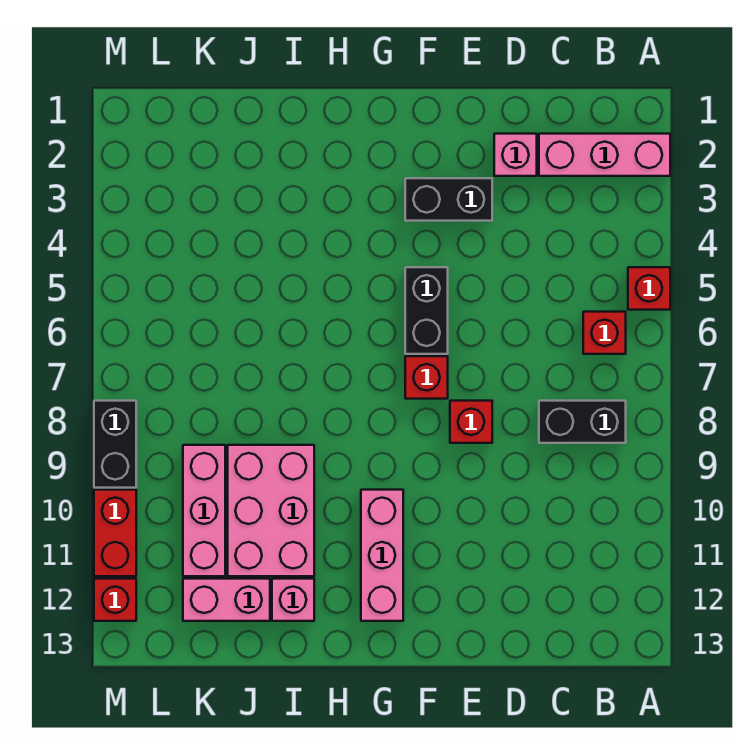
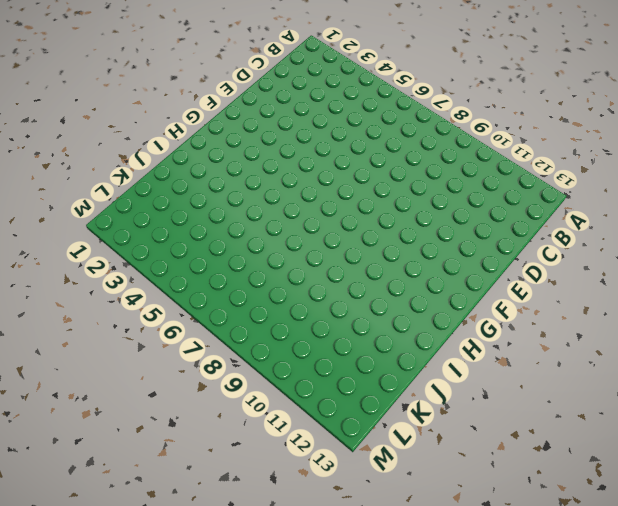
none -> pink brick A2:C2 level 1
none -> red brick A5 level 1
none -> red brick B6 level 1

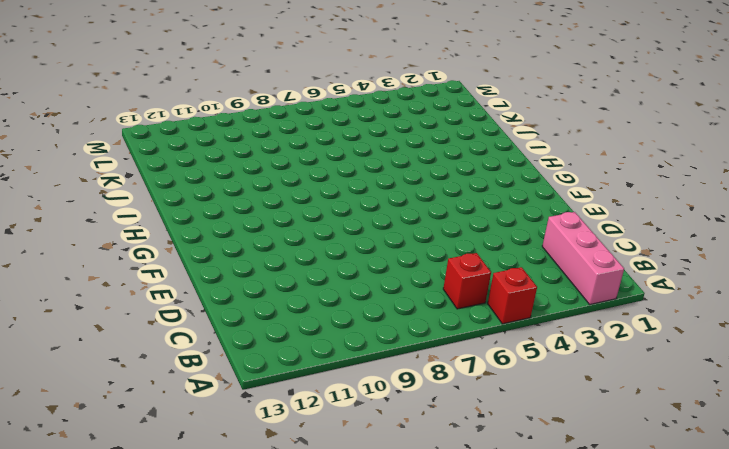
none -> black brick B8:C8 level 1
none -> pink brick D2 level 1
none -> black brick E3:F3 level 1

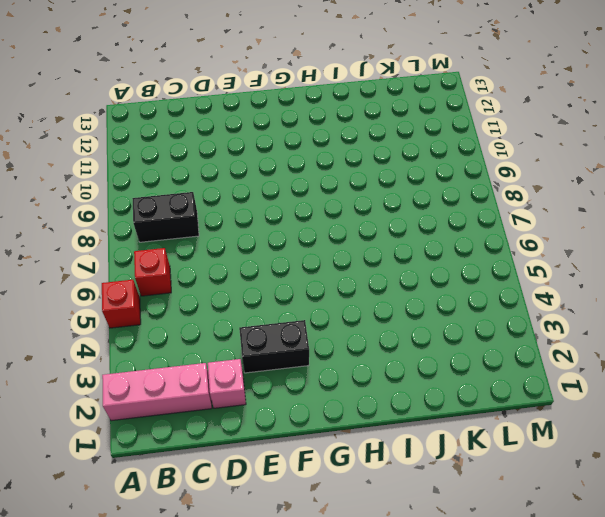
none -> red brick E8 level 1
none -> black brick F5:F6 level 1
none -> red brick F7 level 1

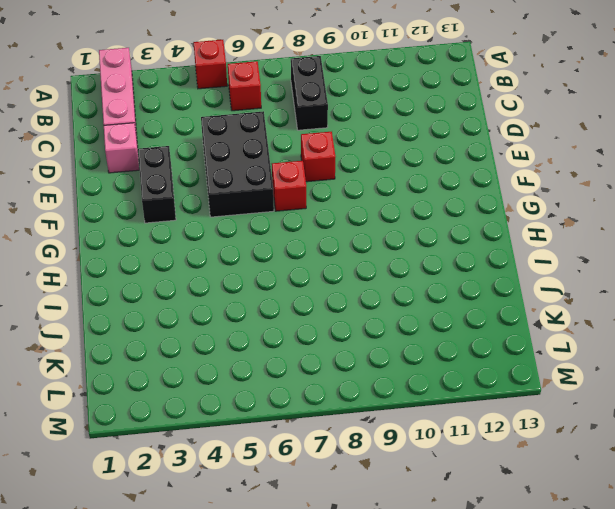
black brick D5:F6 level 1 -> black brick F5:F6 level 1
none -> pink brick G10:G12 level 1
none -> pink brick I9:J11 level 1
none -> pink brick I12 level 1

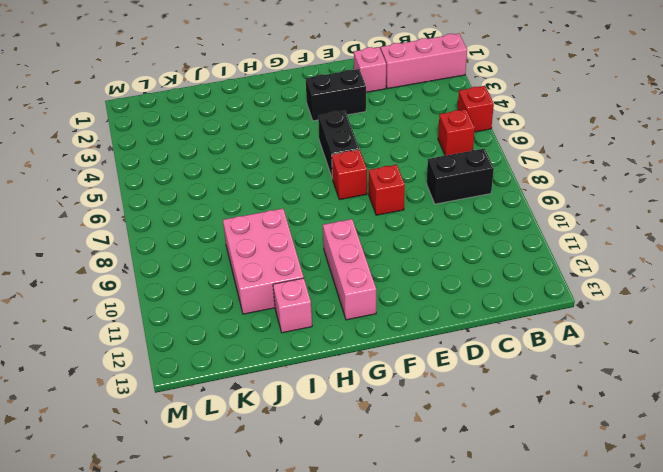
none -> pink brick J12:K12 level 1
none -> pink brick K9:K11 level 1
none -> black brick M8:M9 level 1

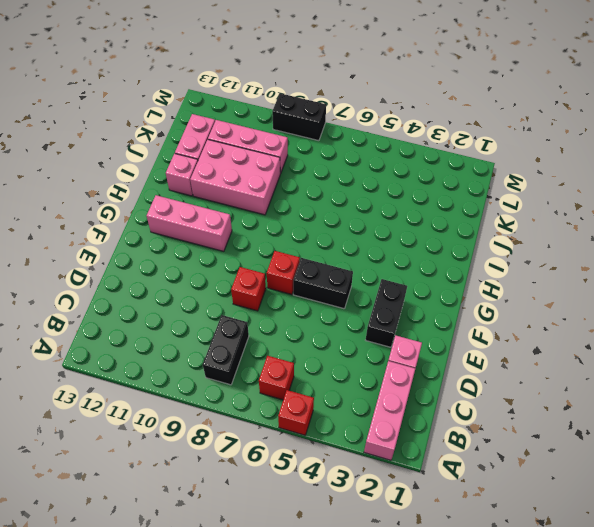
none -> red brick M10:M11 level 1
none -> red brick M12 level 1

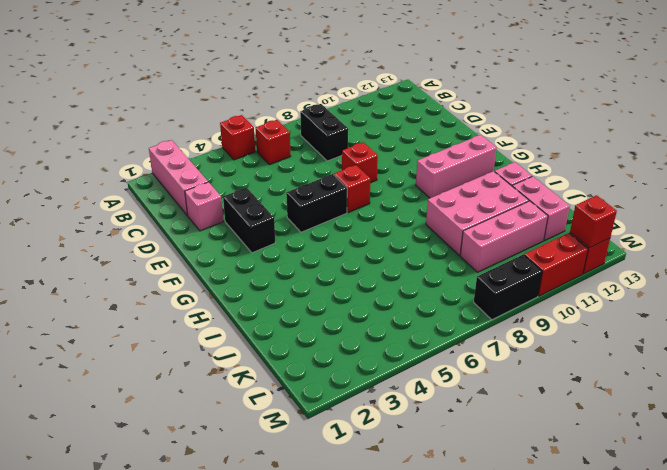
red brick M12 level 2 -> none

